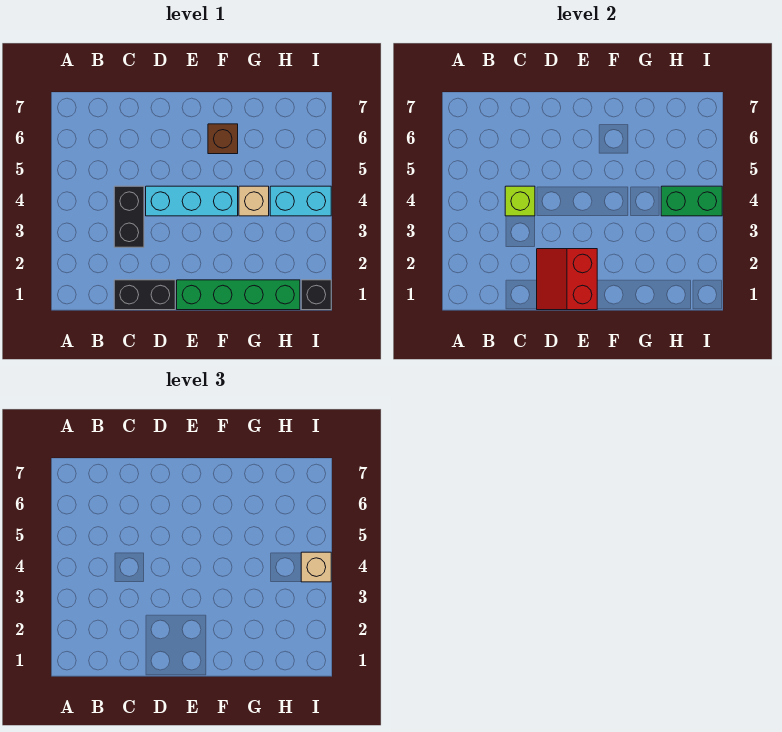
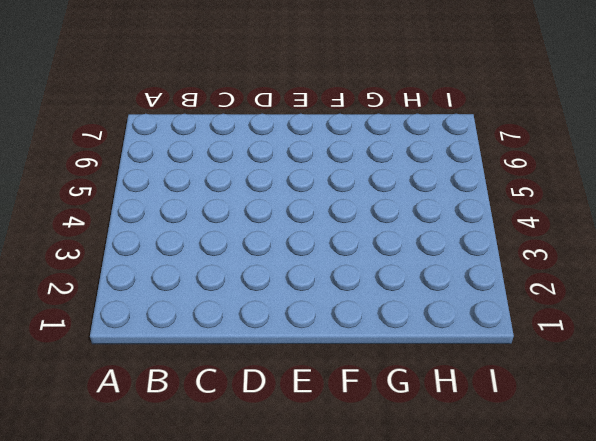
none -> black brick C1:D1 level 1
none -> black brick C3:C4 level 1
none -> cyan brick D4:F4 level 1

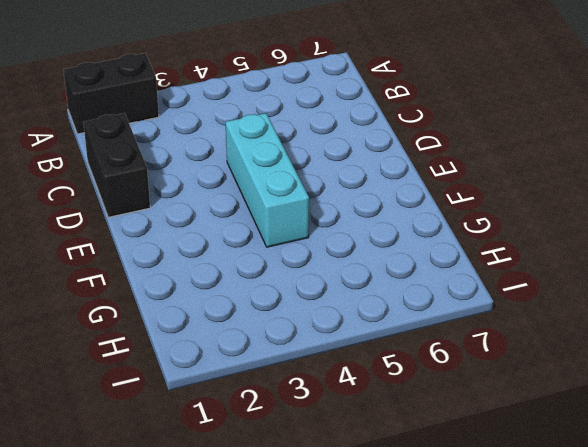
black brick A1:A2 level 1 -> black brick C3:C4 level 1
none -> green brick E1:H1 level 1
none -> brown brick F6 level 1
none -> tan brick G4 level 1

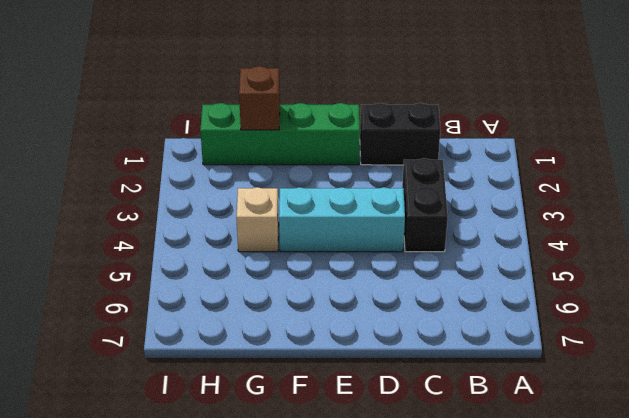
brown brick G1 level 2 -> brown brick F6 level 1
none -> cyan brick H4:I4 level 1
none -> black brick I1 level 1
none -> lime brick C4 level 2

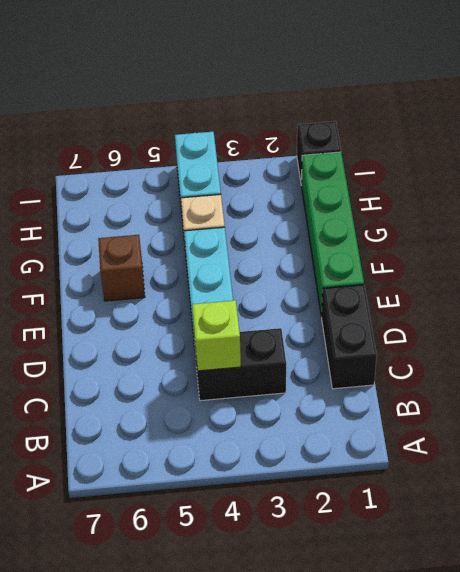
none -> red slope D1:E2 level 2 top E
none -> green brick H4:I4 level 2
none -> tan brick I4 level 3

